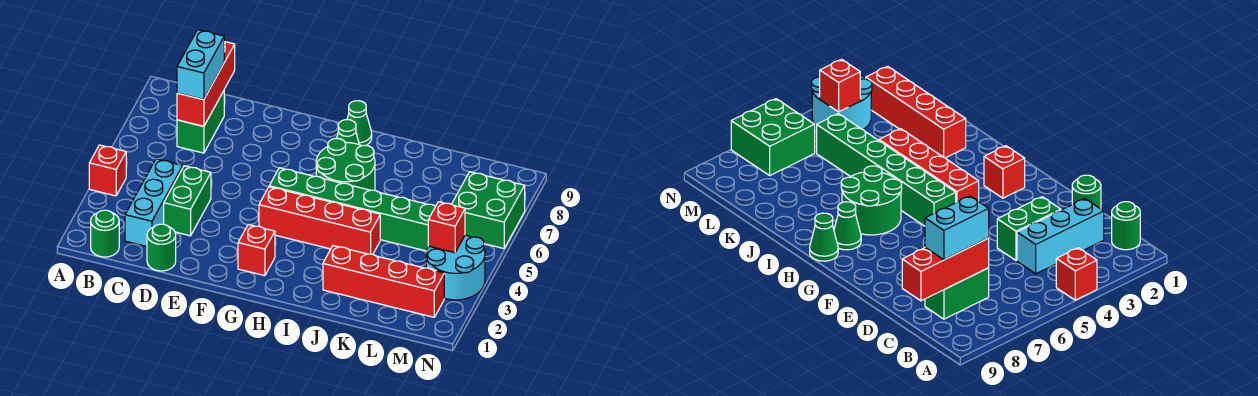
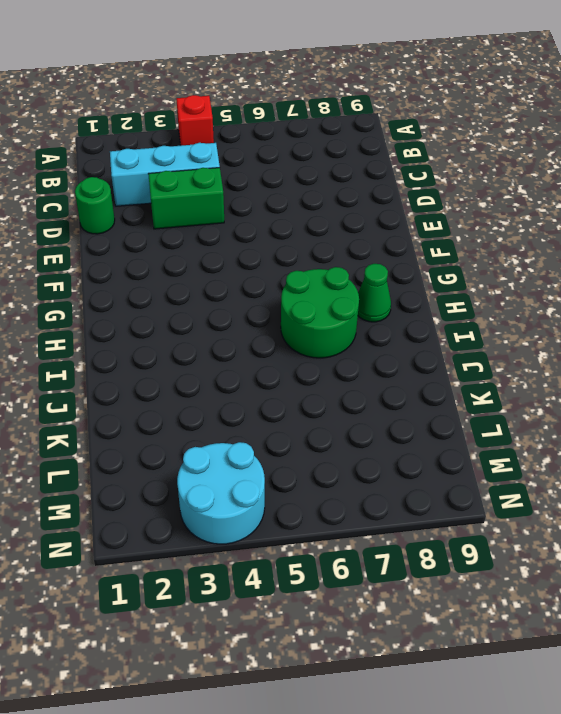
none -> green round brick B1 level 1
none -> green brick C7:C8 level 1
none -> red brick G2 level 1

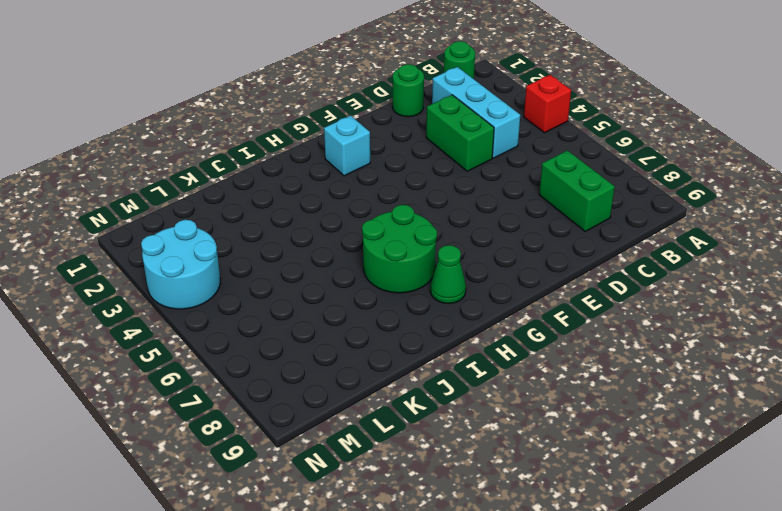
cyan brick G2 level 1 -> red brick G2 level 1
none -> red brick G4:J4 level 1
none -> green brick G5:L5 level 1
none -> green cone H9 level 1

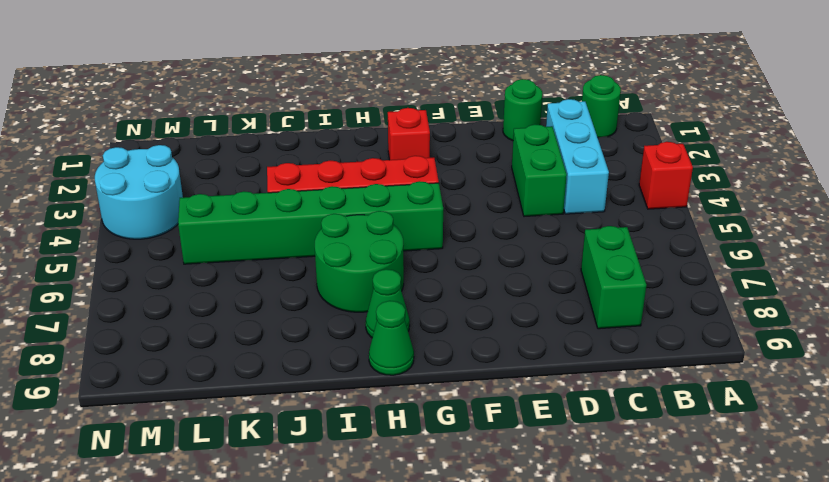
none -> red brick J2:M2 level 1
none -> green brick M6:N7 level 1
none -> red brick C7:C9 level 2

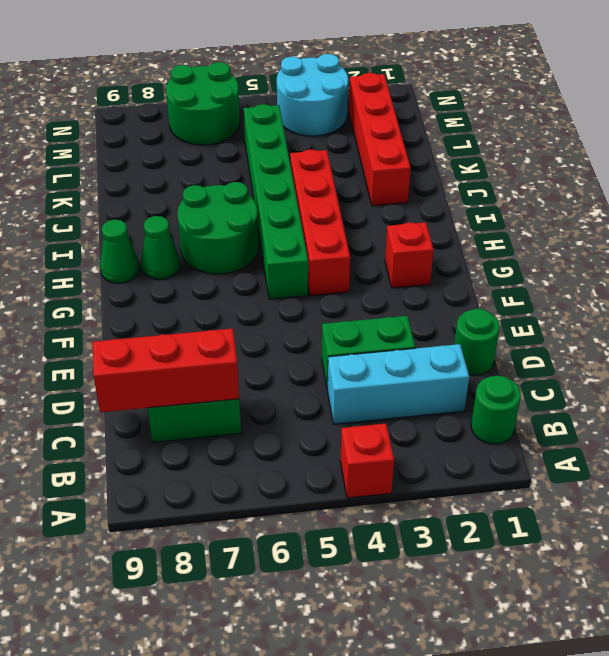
green round brick M6:N7 level 1 -> green brick M6:N7 level 1
none -> red brick M4 level 2
none -> cyan brick C7:C8 level 3

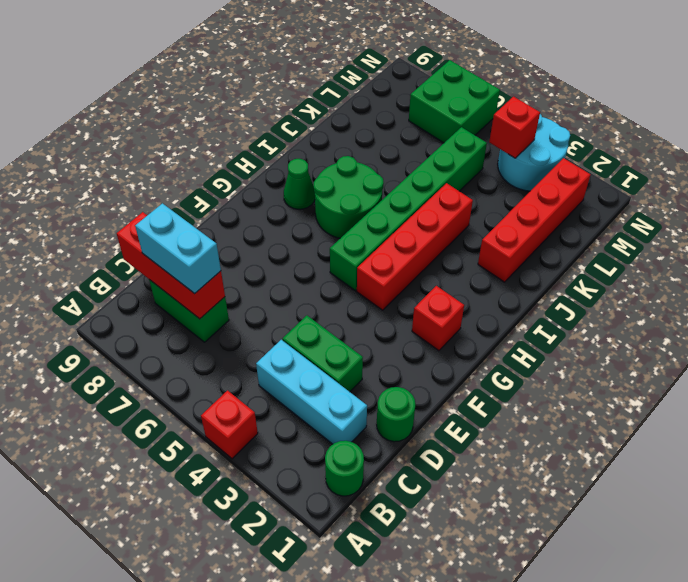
none -> green cone H9 level 1

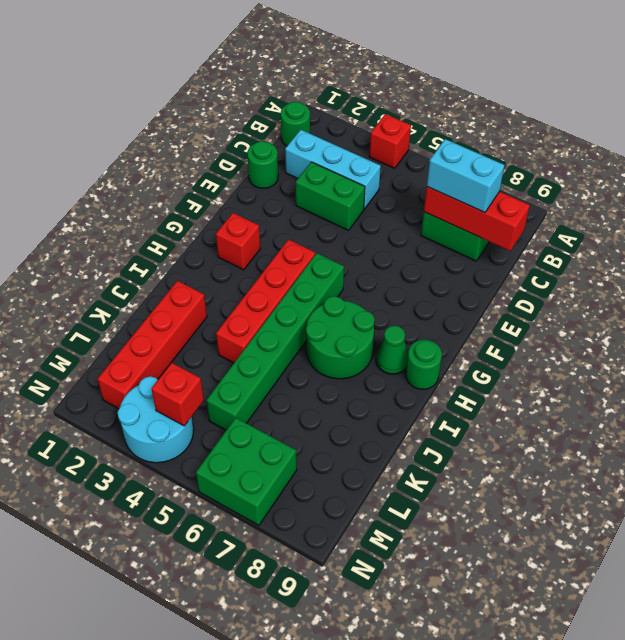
green round brick H9 level 1 -> green cone H9 level 1

